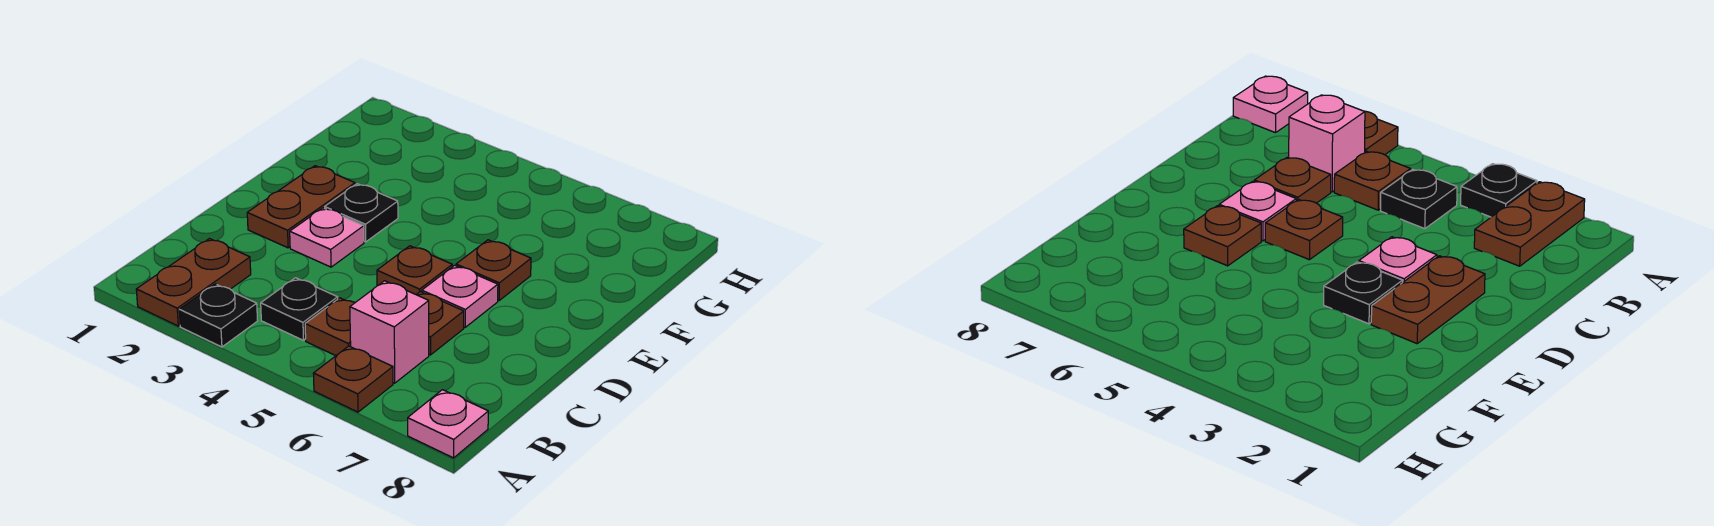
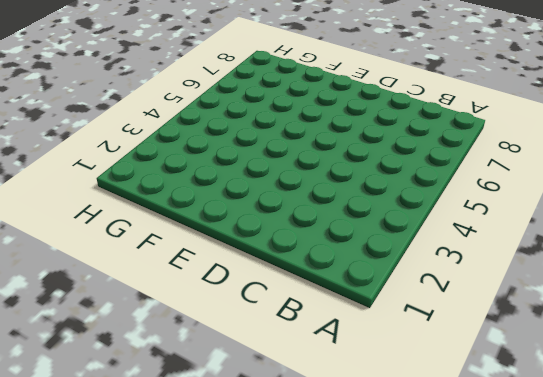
none -> brown plate A2:B2 level 1
none -> black plate A3 level 1
none -> brown plate A6 level 1

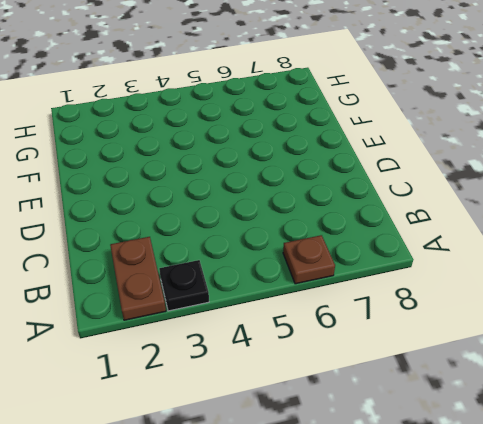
none -> pink plate A8 level 1
none -> black plate B4 level 1
none -> brown plate B5 level 1

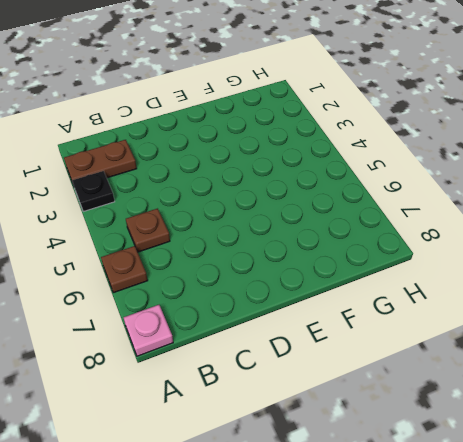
none -> black plate B4 level 1
none -> pink brick B6 level 1
none -> brown plate C6 level 1

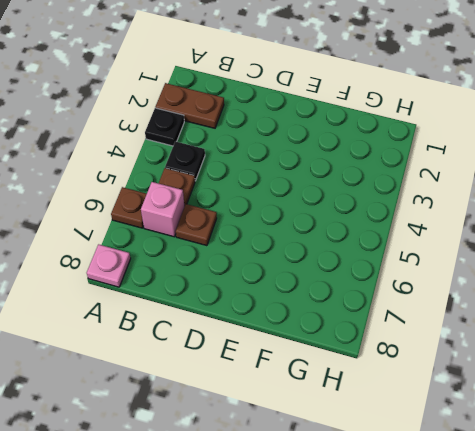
none -> brown plate D2:E2 level 1
none -> pink plate D3 level 1
none -> brown plate D5 level 1

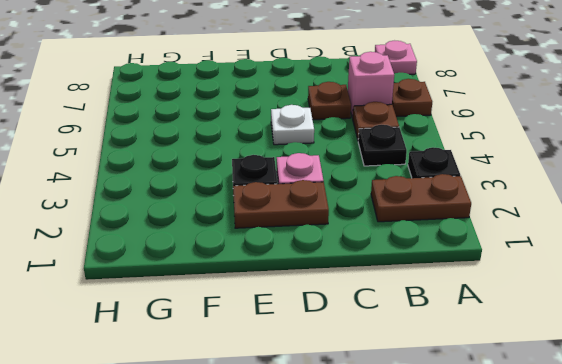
white plate D5 level 1 -> brown plate D5 level 1
none -> pink plate D6 level 1
none -> brown plate E6 level 1

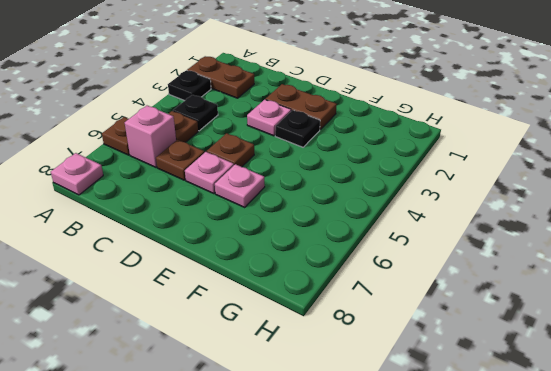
pink plate E6 level 1 -> brown plate E6 level 1

